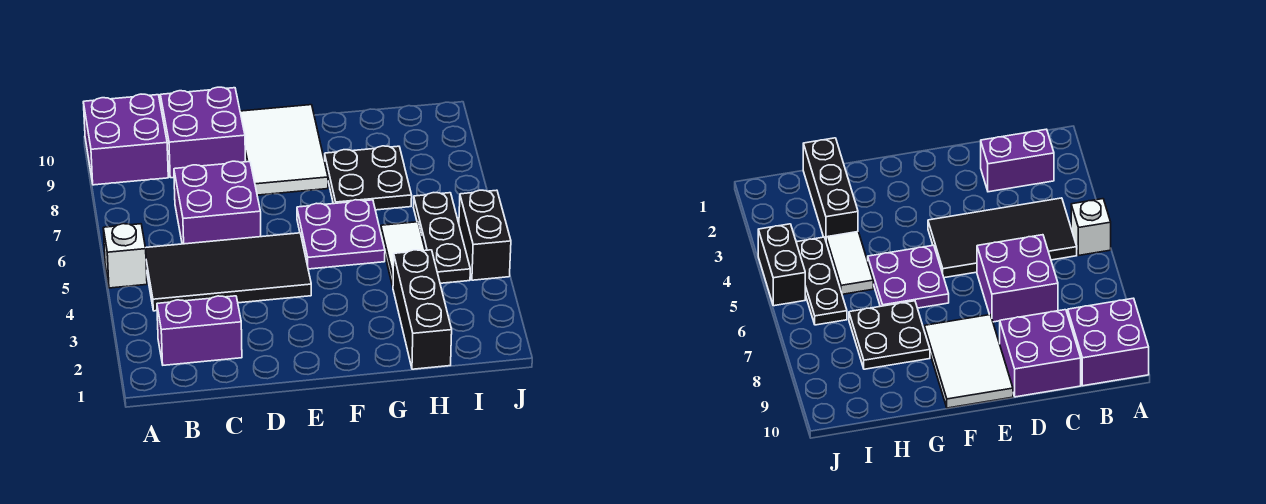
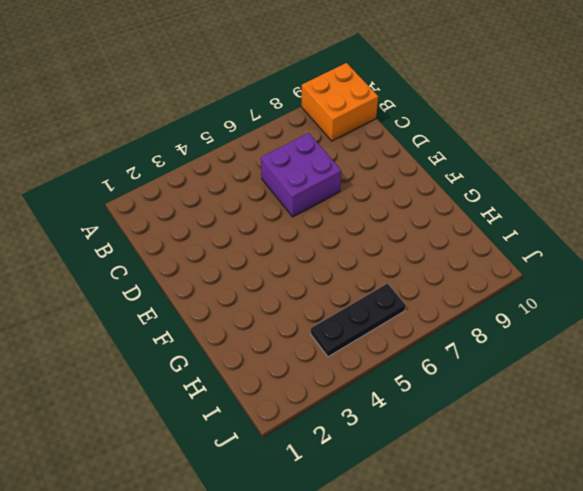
orange brick A9:B10 level 1 -> purple brick A9:B10 level 1
none -> white brick A5 level 1
none -> purple brick B2:C2 level 1
none -> black tile B4:E5 level 1

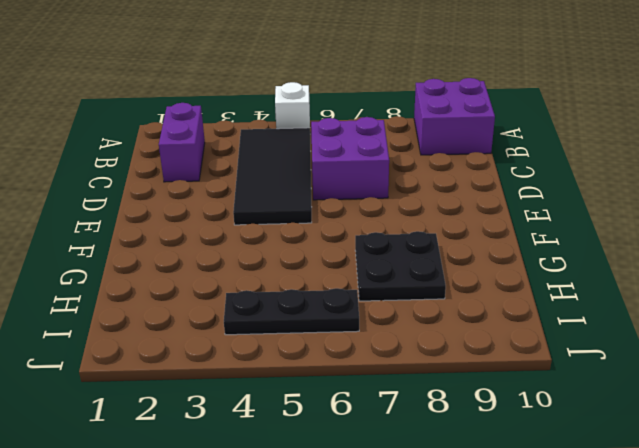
none -> purple brick C9:D10 level 1
none -> white tile E8:F10 level 1
none -> purple plate F5:G6 level 1

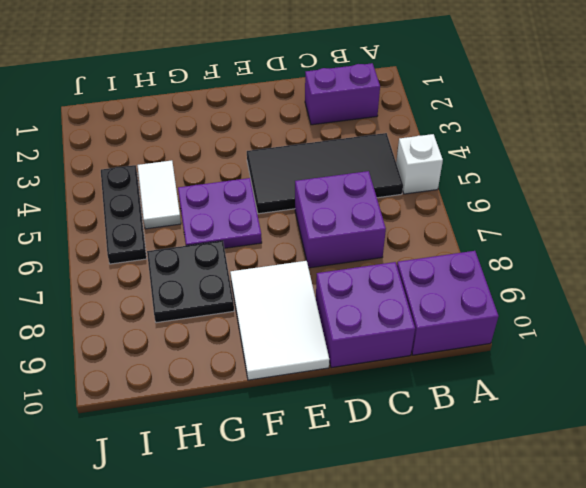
none -> black brick H1:H3 level 1
none -> black brick J4:J5 level 1

